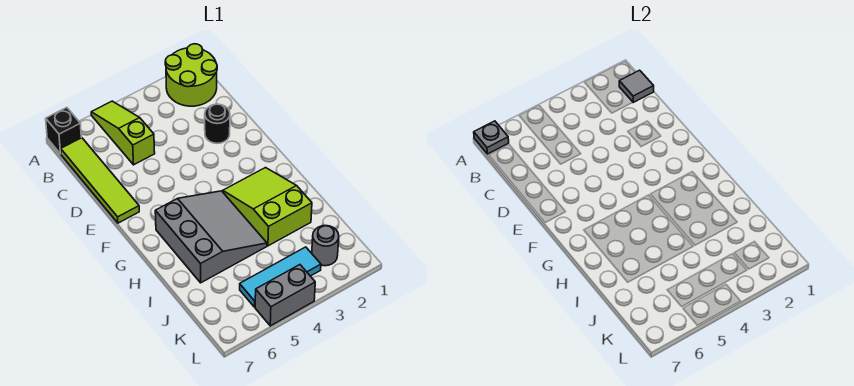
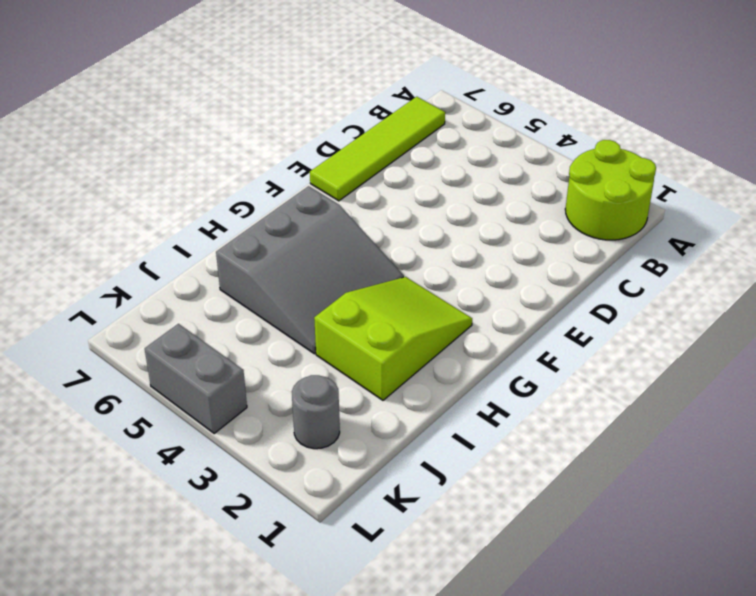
none -> lime slope A5:C5 level 1 top C
none -> black brick A7 level 1
none -> black round brick D2 level 1

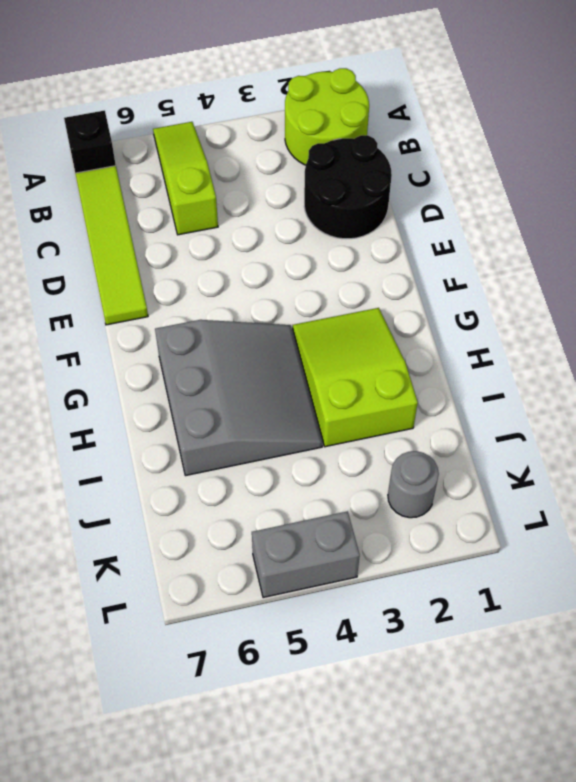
black round brick C1:D2 level 1 -> black round brick D2 level 1
none -> cyan tile K3:K5 level 1
none -> grey plate A7 level 2
none -> grey tile B1 level 2

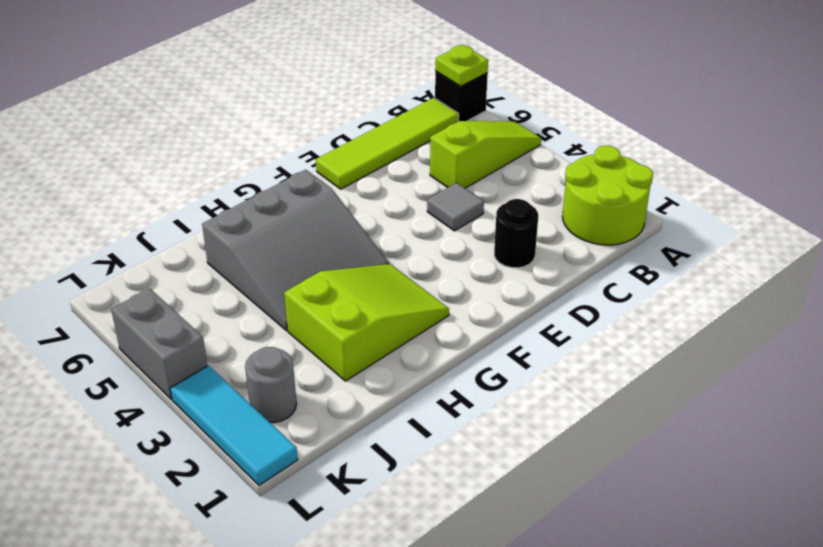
lime plate A7 level 2 -> grey plate A7 level 2
grey tile D4 level 1 -> grey tile B1 level 2
cyan tile L1:L3 level 1 -> cyan tile K3:K5 level 1

